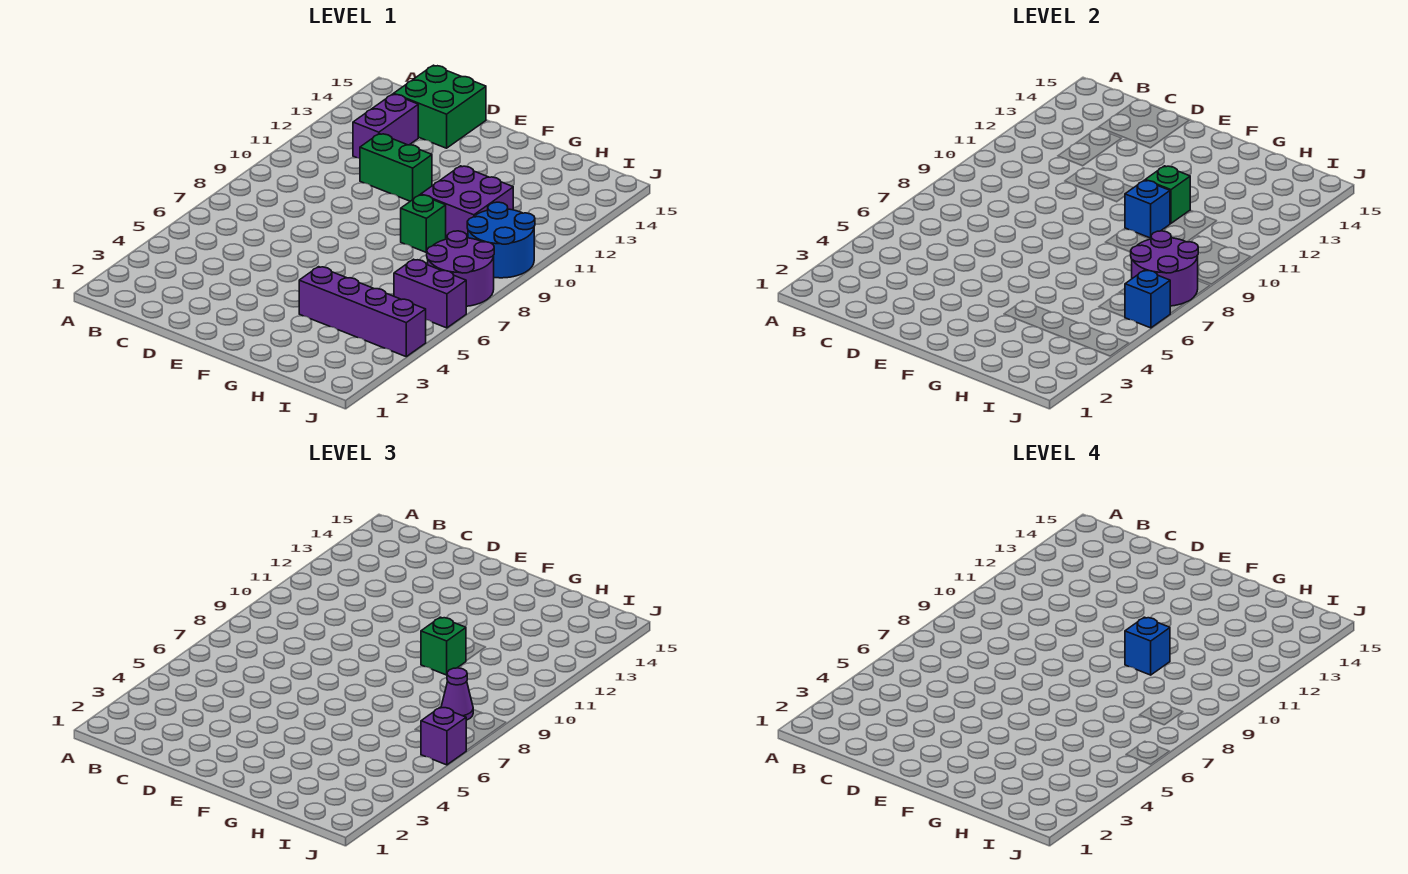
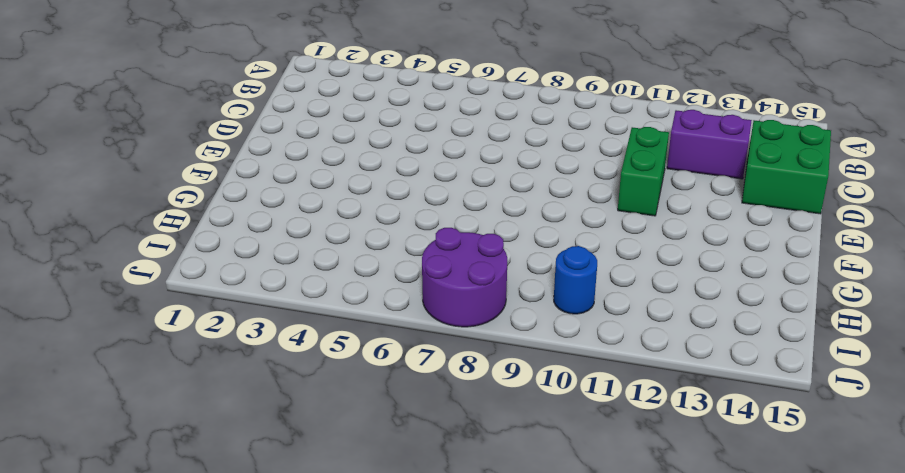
blue round brick I10 level 1 -> blue round brick I9:J10 level 1
none -> purple brick G4:J4 level 1
none -> green brick G9 level 1
none -> purple brick G10:H11 level 1

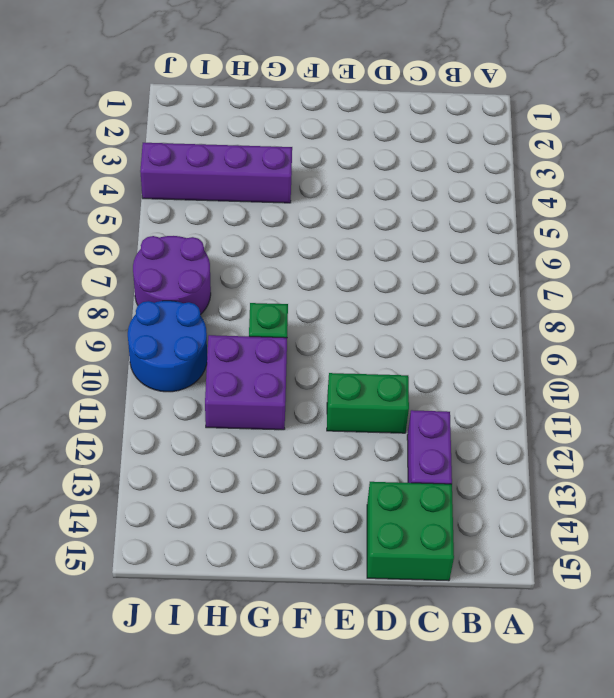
none -> purple brick I6:J6 level 1
none -> blue brick G10 level 2
none -> green brick G11 level 2

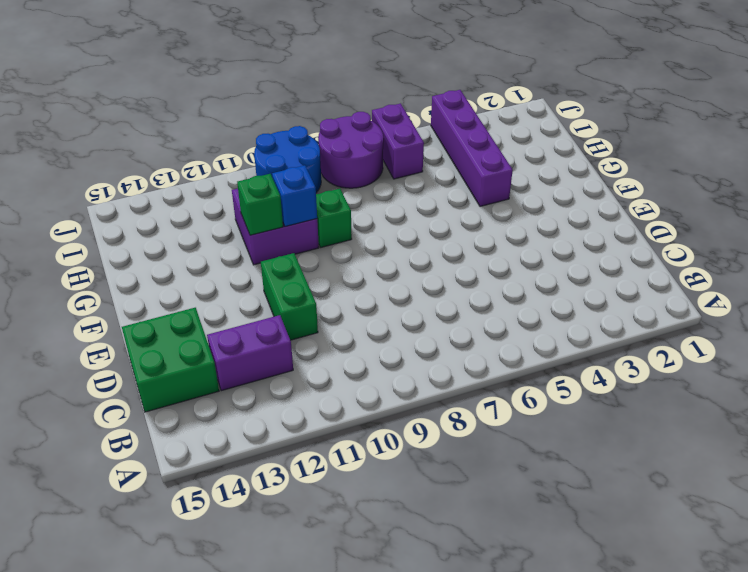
none -> purple round brick I7:J8 level 2
none -> blue brick J6 level 2
none -> green brick G10 level 3

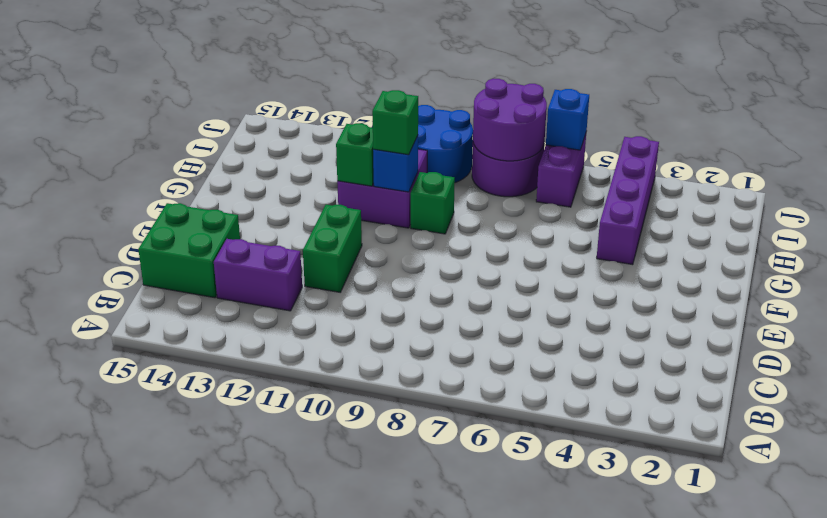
none -> purple cone I8 level 3
none -> purple brick J6 level 3
none -> blue brick G10 level 4

